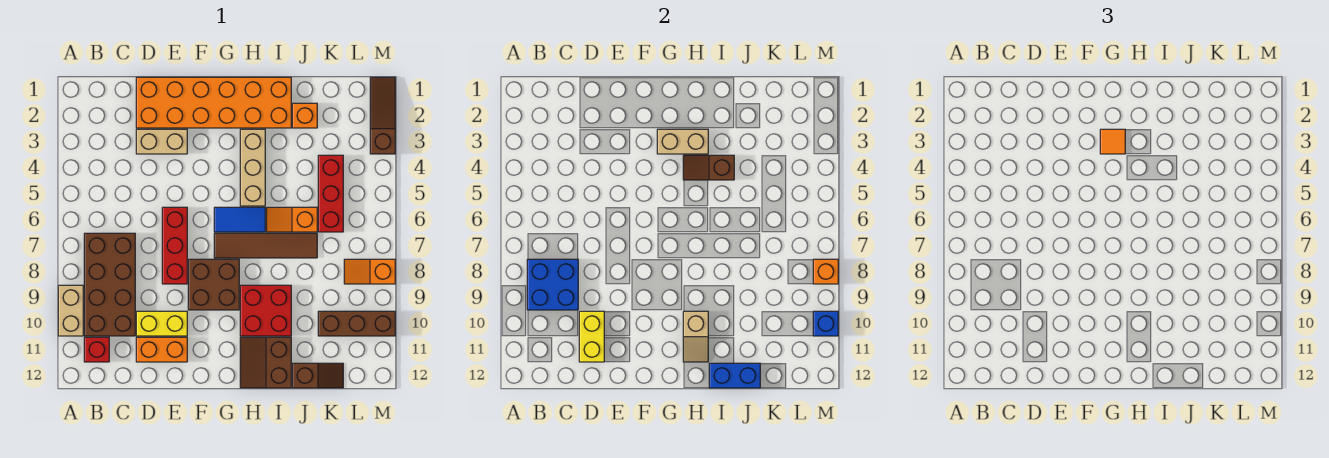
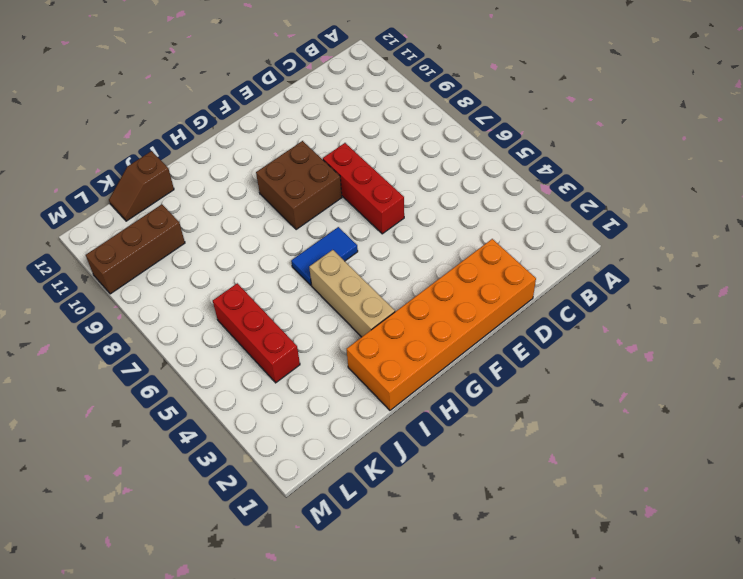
none -> tan brick A9:A10 level 1
none -> brown brick B7:C10 level 1
none -> red brick B11 level 1
none -> tan brick D3:E3 level 1

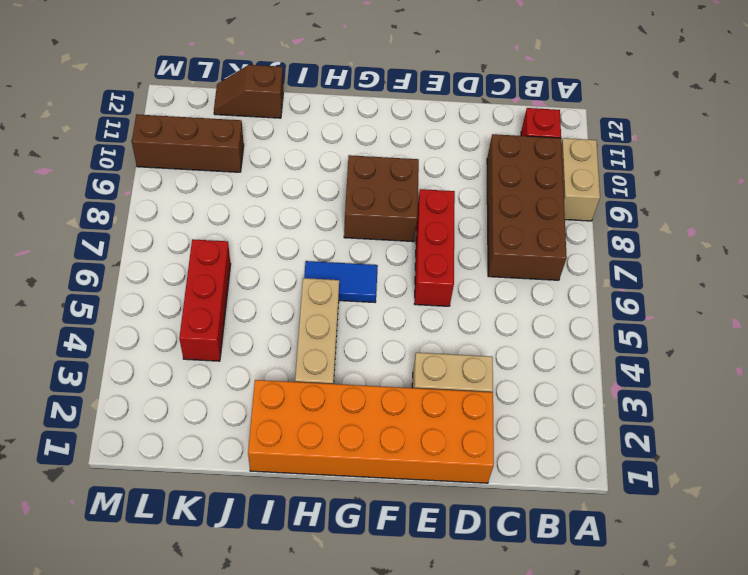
none -> yellow brick D10:E10 level 1
none -> orange brick D11:E11 level 1
none -> brown tile G7:J7 level 1
none -> red brick H9:I10 level 1

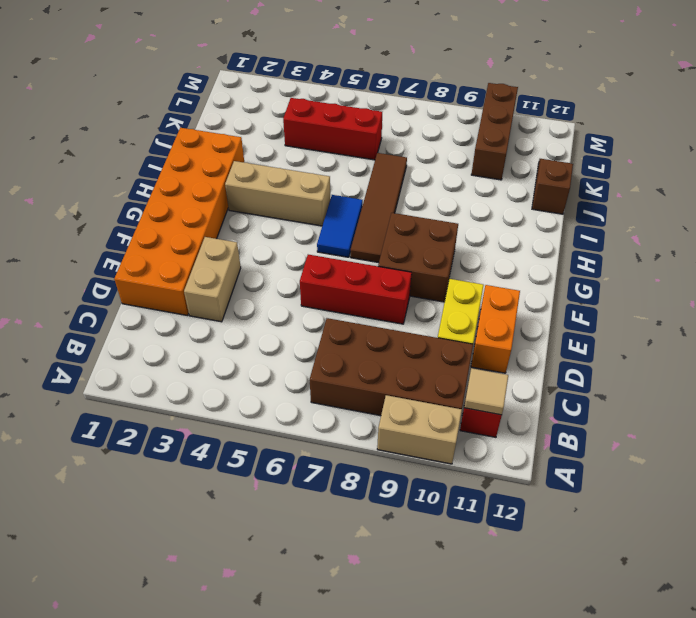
tan tile B11 level 2 -> none
none -> red brick H9:I10 level 1
none -> brown slope H11:I12 level 1 top I
none -> orange slope I6:J6 level 1 top J
none -> orange brick J2 level 1

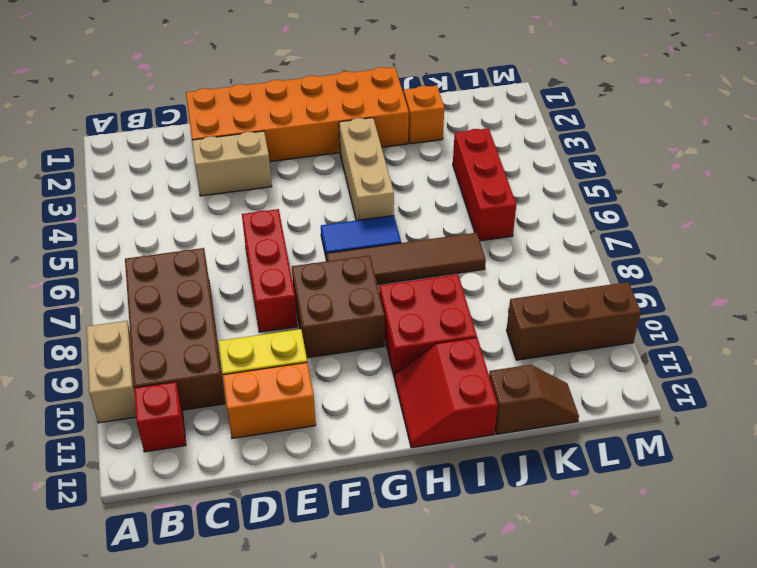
red slope H11:I12 level 1 top I -> brown slope H11:I12 level 1 top I
none -> orange slope I6:J6 level 1 top J
none -> orange slope L8:M8 level 1 top M
none -> brown slope M1:M3 level 1 top 3
none -> blue brick B8:C9 level 2

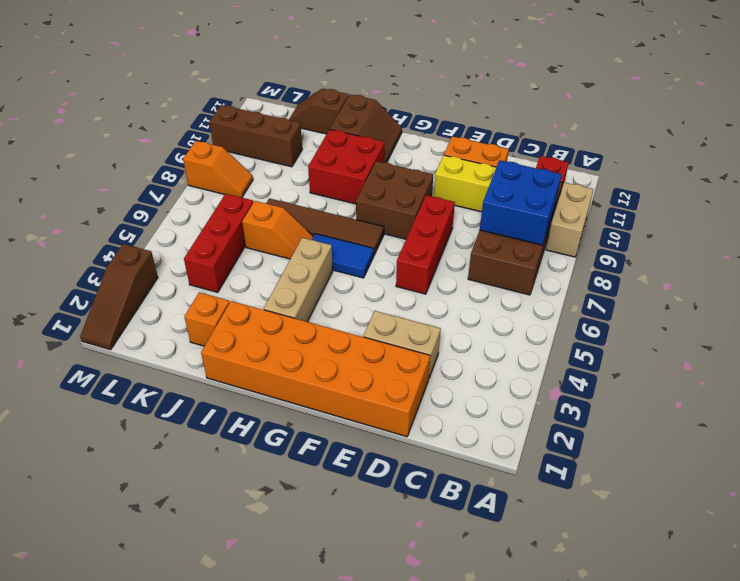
none -> yellow brick D10:D11 level 2
none -> tan brick G3:H3 level 2
none -> brown slope H4:I4 level 2 top I
none -> tan slope H10:H11 level 2 top 10

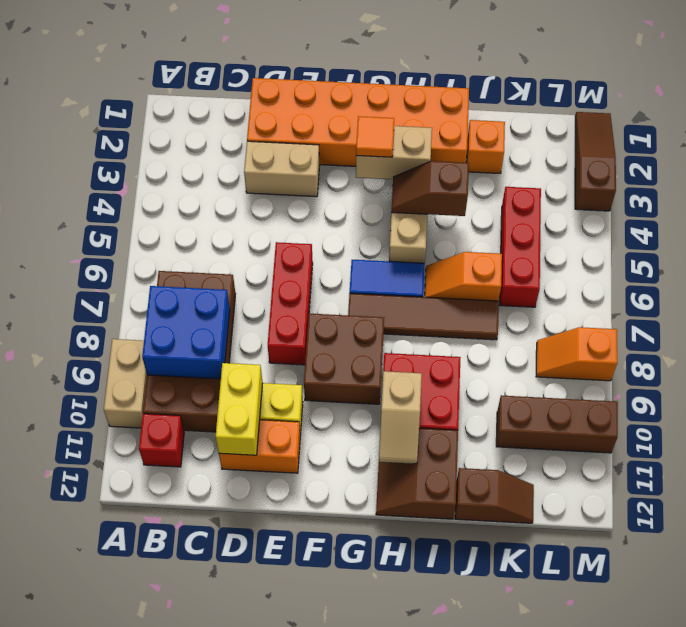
none -> blue brick I12:J12 level 2
none -> orange brick M8 level 2
none -> blue brick M10 level 2

